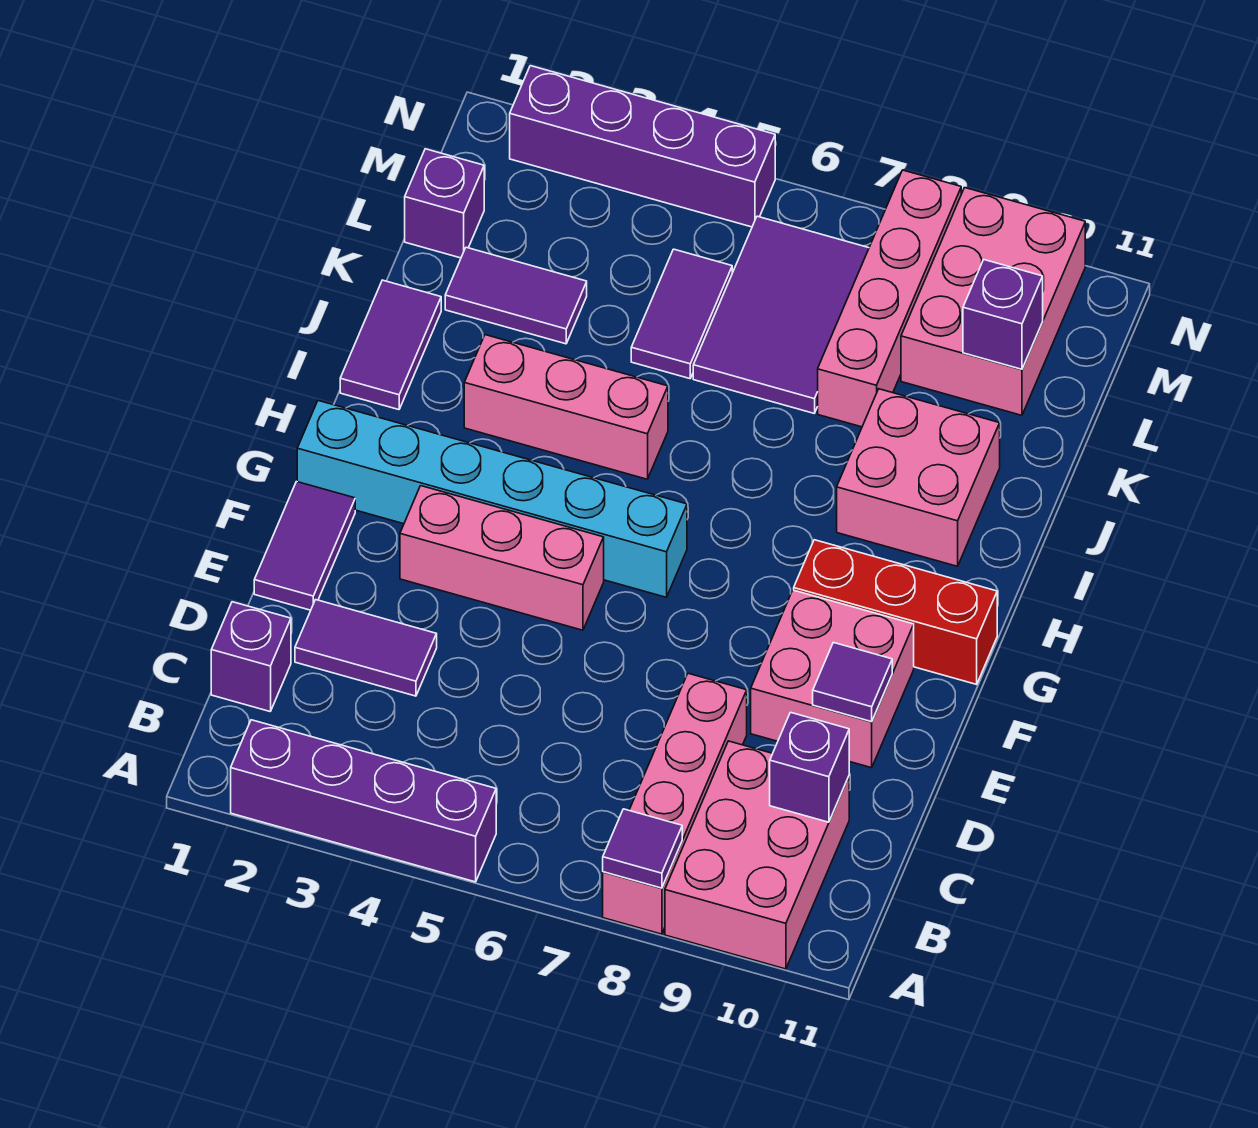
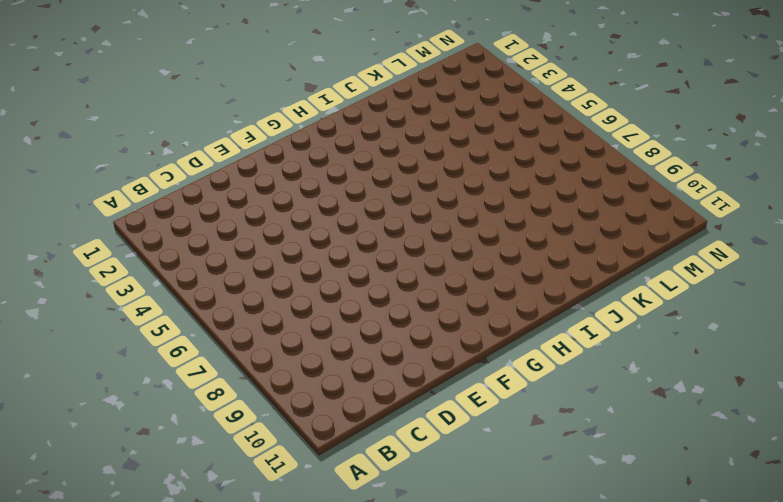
none -> purple brick A2:A5 level 1
none -> pink brick A8:D8 level 1
none -> pink brick A9:C10 level 1

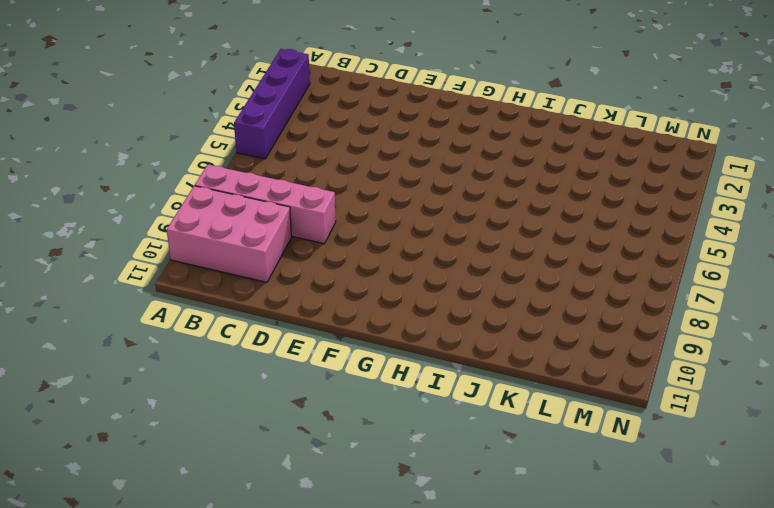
none -> purple brick C1 level 1
none -> purple tile D2:D3 level 1
none -> purple tile E1:F1 level 1

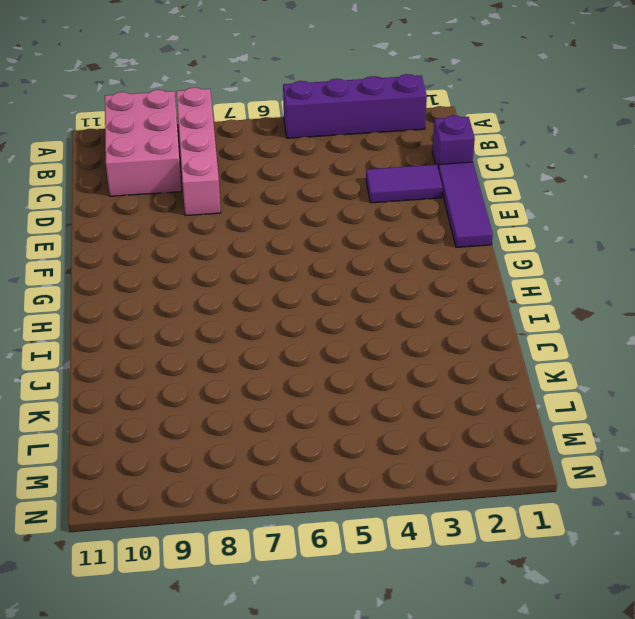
purple tile D1:F1 level 1 -> purple tile E1:F1 level 1
none -> pink brick E9:F10 level 1
none -> pink brick F3:F5 level 1
none -> cyan brick G1:G6 level 1

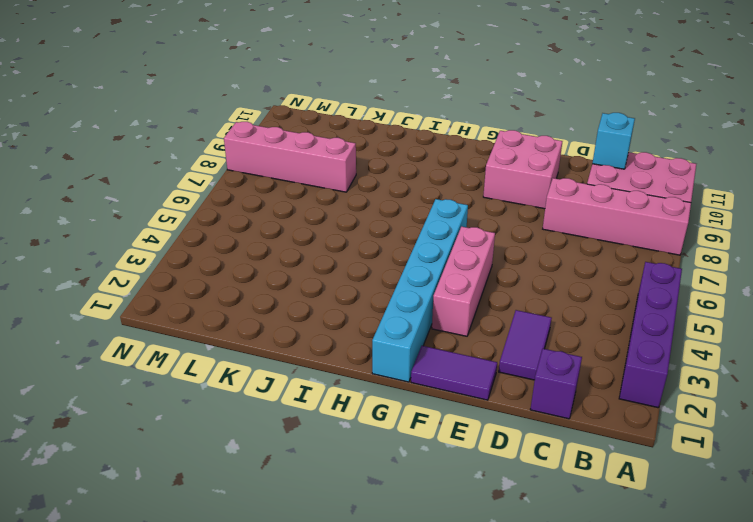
cyan brick C10 level 2 -> purple brick C10 level 2
none -> red brick G9:G11 level 1
none -> purple tile I1:J1 level 1
none -> pink brick I3:I5 level 1

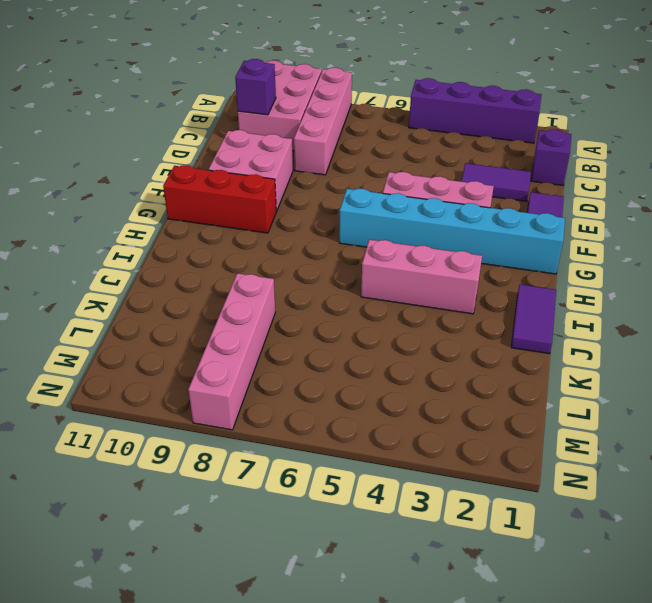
none -> pink brick I9:J10 level 1
none -> purple tile K2:K3 level 1
none -> purple tile K5:L5 level 1

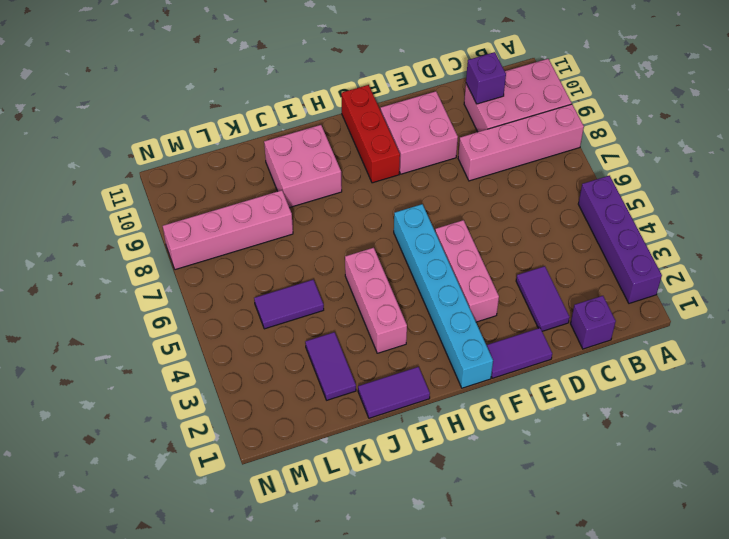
none -> purple tile K6:M7 level 1
none -> purple brick L1 level 1
none -> pink brick L9:N10 level 1

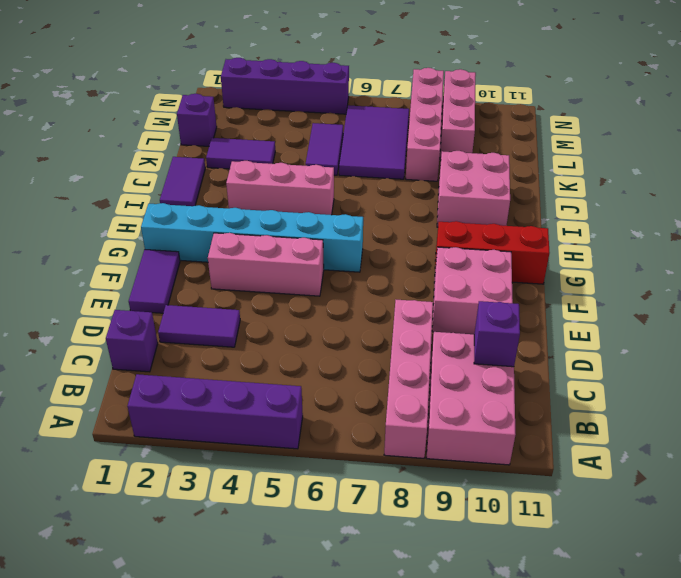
pink brick L9:N9 level 1 -> pink brick L9:N10 level 1
none -> purple tile A8 level 2
none -> purple tile E10 level 2
none -> purple brick L10 level 2

